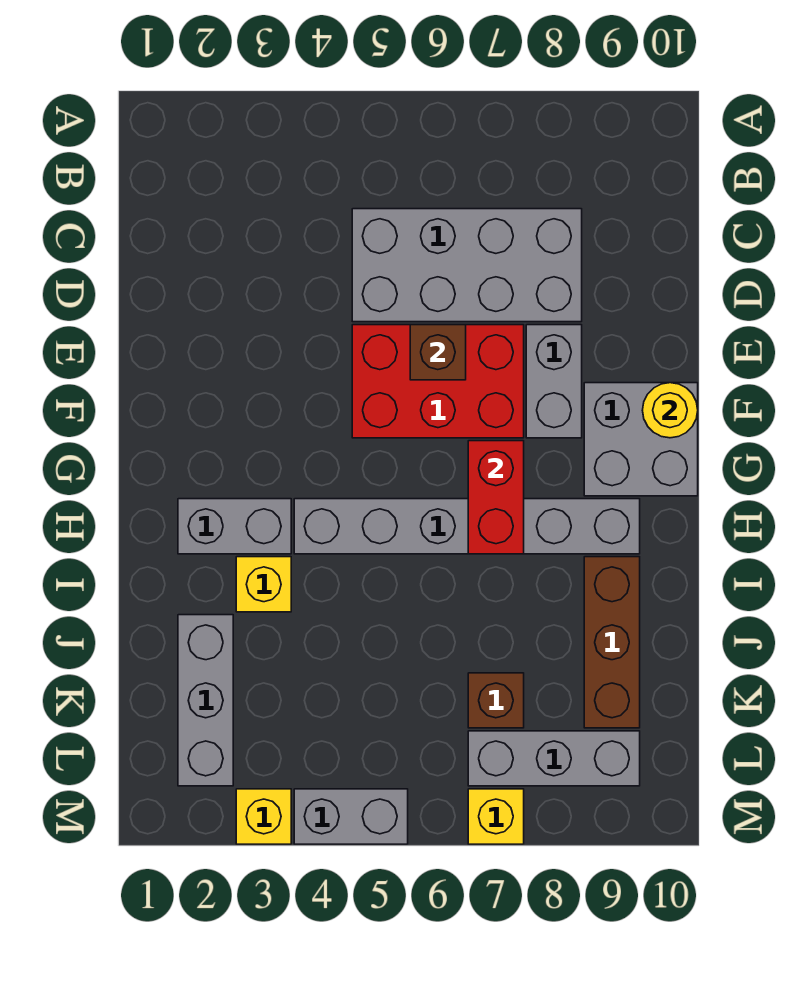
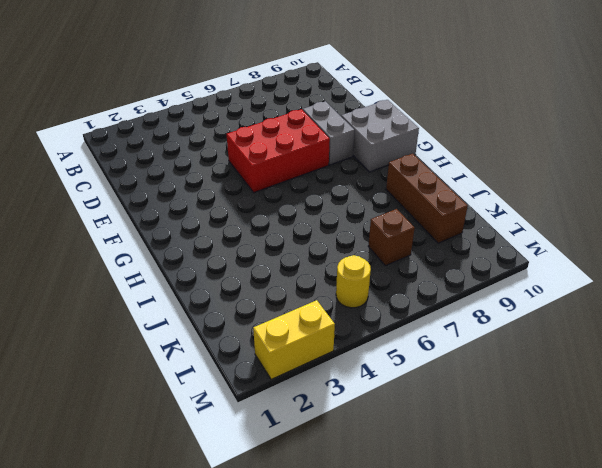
yellow round brick L5 level 1 -> yellow round brick F10 level 2
yellow brick M2:M3 level 1 -> yellow brick M3 level 1
none -> grey brick C5:D8 level 1
none -> grey brick H2:H3 level 1
none -> grey brick H4:H9 level 1

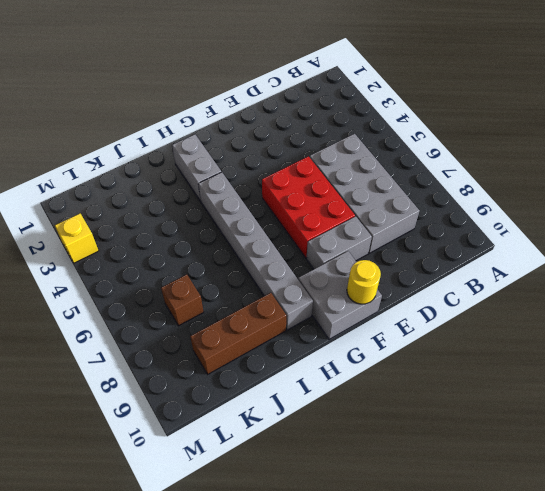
none -> yellow brick I3 level 1
none -> grey brick J2:L2 level 1
none -> grey brick L7:L9 level 1

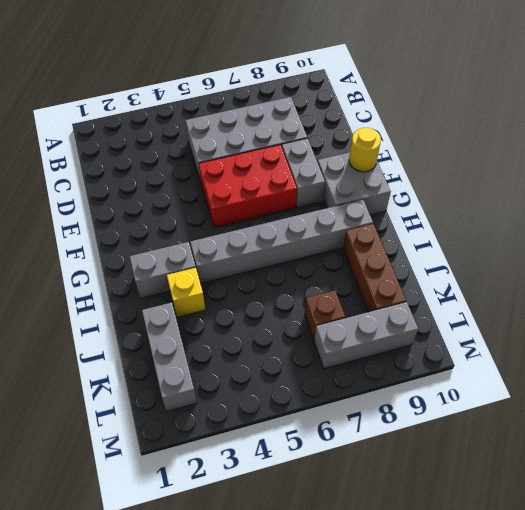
none -> yellow brick M3 level 1
none -> grey brick M4:M5 level 1
none -> yellow brick M7 level 1

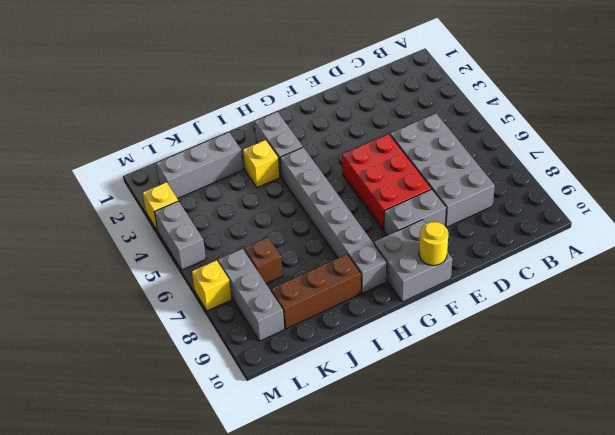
none -> brown brick E6 level 2
none -> red brick G7:H7 level 2

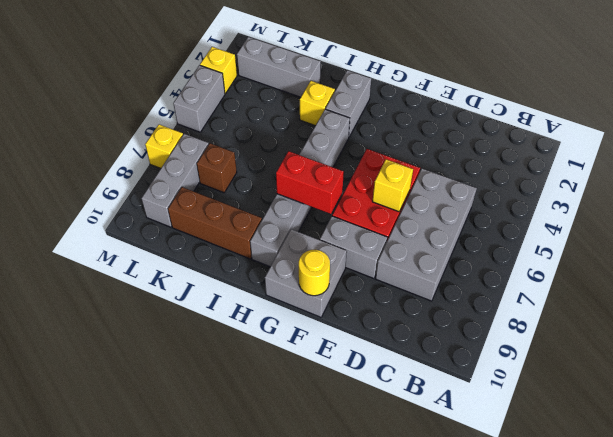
yellow brick E6 level 2 -> brown brick E6 level 2

